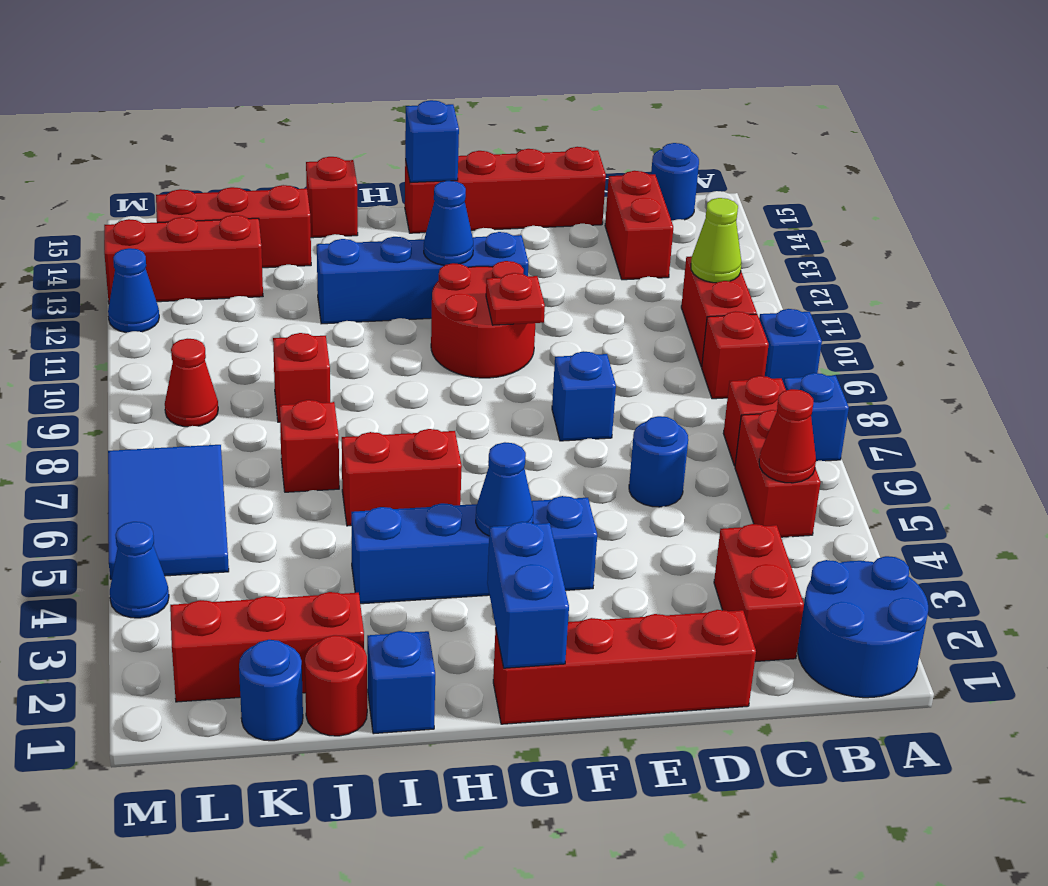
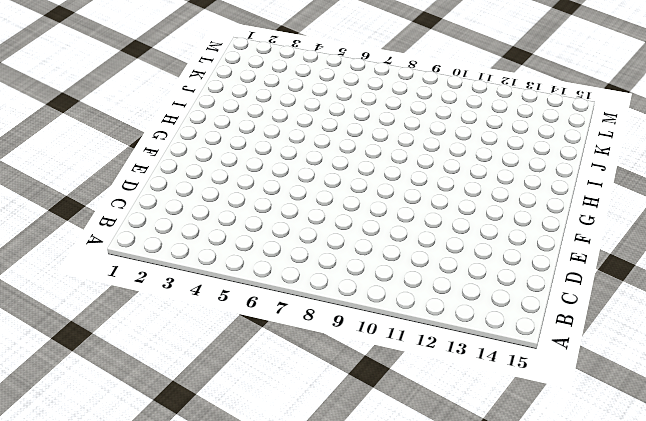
none -> blue round brick A1:B2 level 1
none -> blue brick A7 level 1
none -> blue brick A9 level 1
none -> red brick B5:B6 level 1

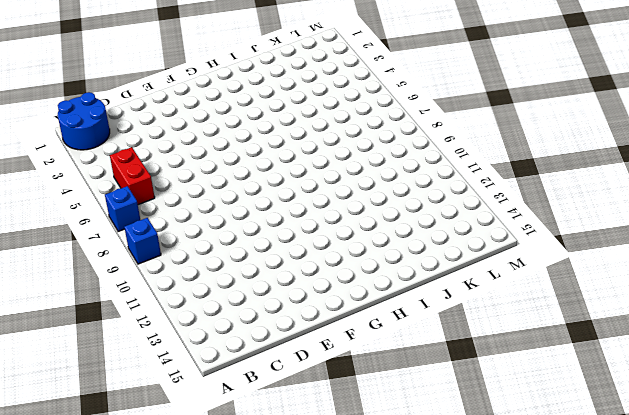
none -> red brick B7 level 1
none -> red brick B9 level 1
none -> red brick B10:B11 level 1
none -> blue round brick B15 level 1

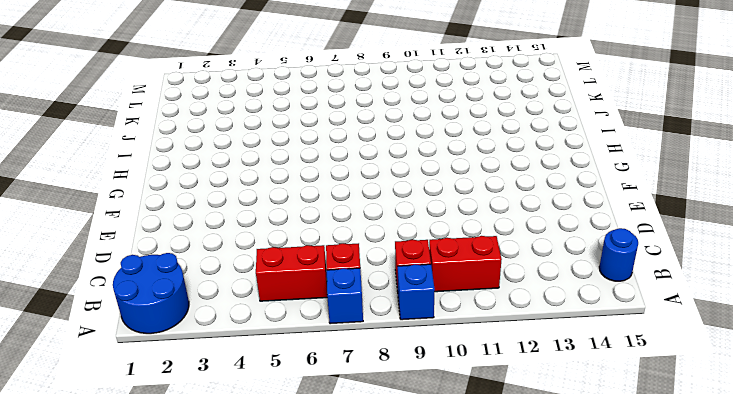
none -> red brick C2:C3 level 1
none -> red brick C13:C14 level 1
none -> red brick D1:G1 level 1
none -> blue round brick D6 level 1

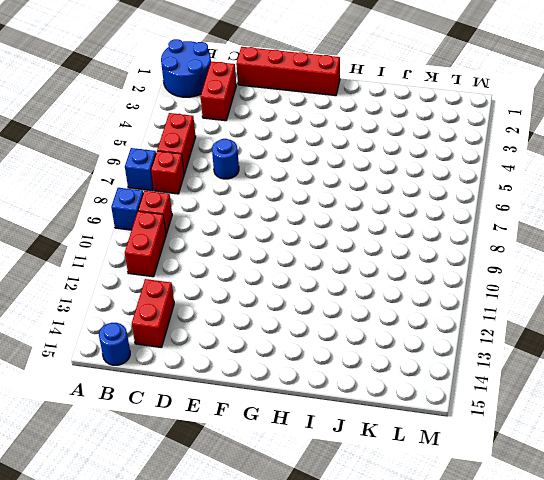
none -> red brick D15:G15 level 1
none -> blue brick E8 level 1
none -> blue brick F4:I4 level 1
none -> red round brick F10:G11 level 1

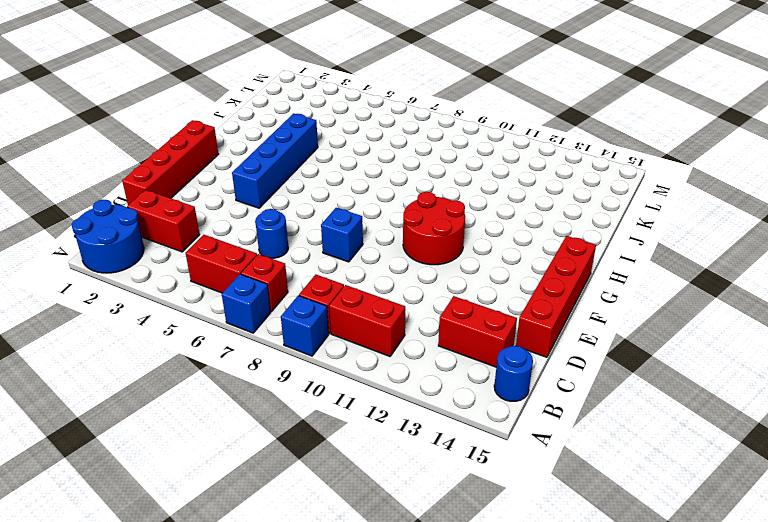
none -> blue brick F12:I12 level 1
none -> red brick H6:I6 level 1
none -> blue brick I1 level 1
none -> red brick I15 level 1

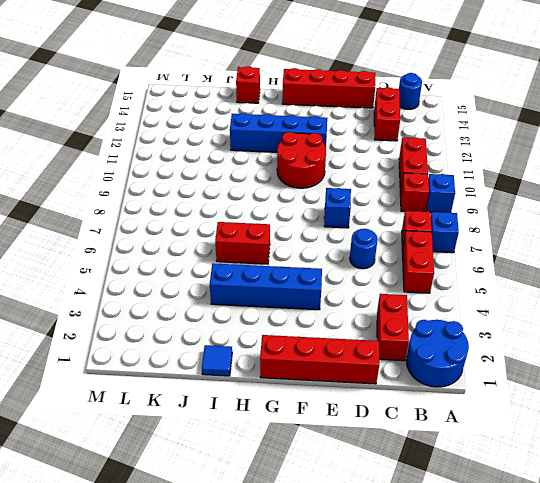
blue tile I1 level 1 -> blue brick I1 level 1
none -> red round brick J1 level 1
none -> red brick J2:L2 level 1
none -> red brick J7 level 1
none -> red brick J9 level 1

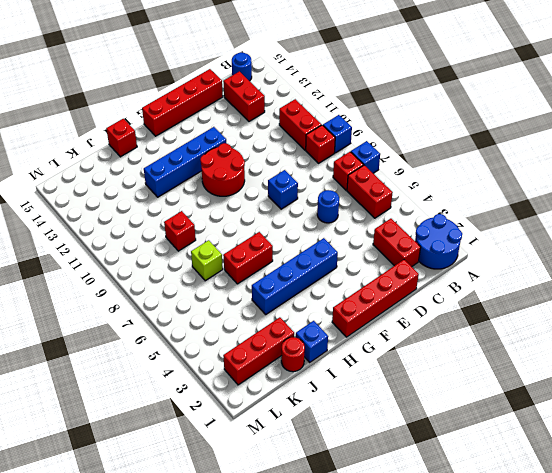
lime brick J7 level 1 -> red brick J7 level 1
none -> red brick J14:L14 level 1
none -> blue round brick K1 level 1
none -> red brick K13:M13 level 1
none -> blue tile L5:M7 level 1

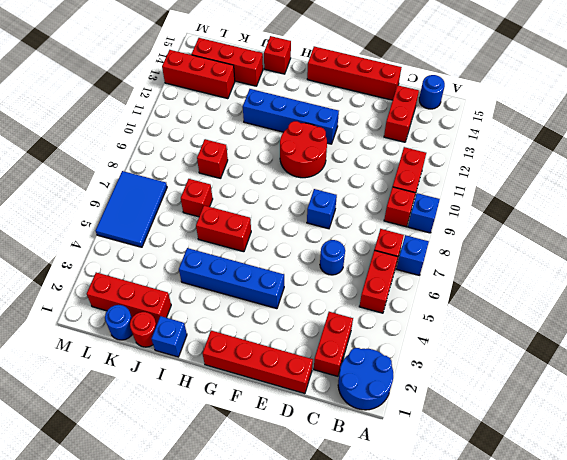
none -> red cone L9 level 1
none -> blue cone M4 level 1
none -> blue cone M12 level 1
none -> red cone B5 level 2

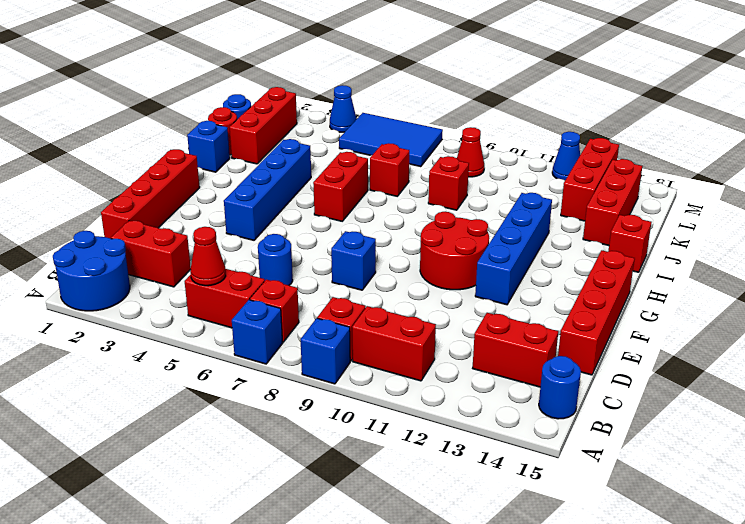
none -> lime cone B11 level 2
none -> red plate F10 level 2
none -> blue brick G1:G2 level 2
none -> blue cone G4 level 2

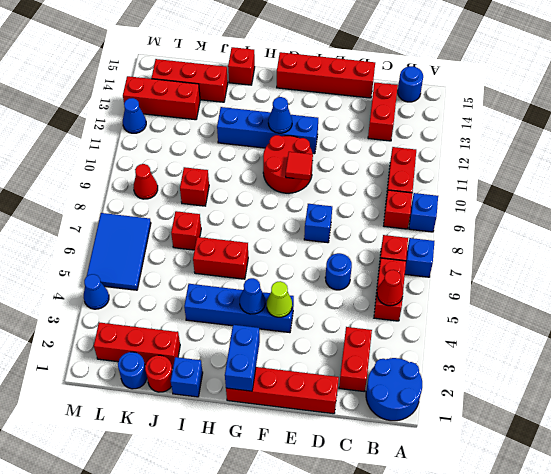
lime cone F4 level 2 -> lime cone B11 level 2
red tile F10 level 2 -> red plate F10 level 2
none -> blue brick G15 level 2

